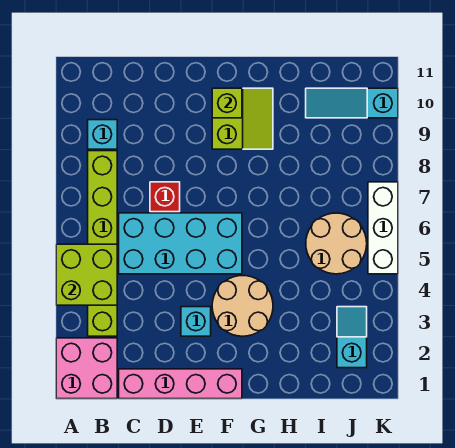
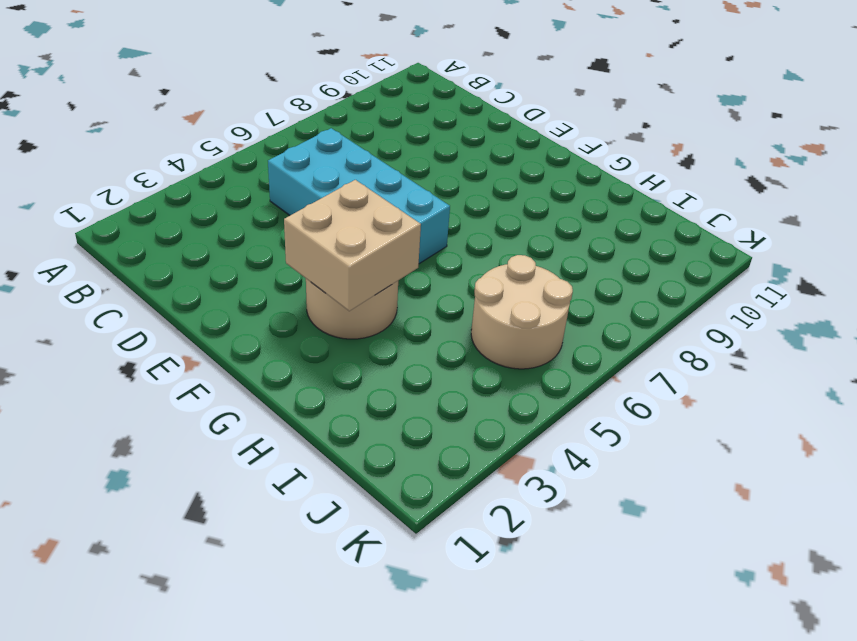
tan brick F3:G4 level 2 -> none
none -> pink brick A1:B2 level 1
none -> lime brick B3:B8 level 1
none -> cyan brick B9 level 1

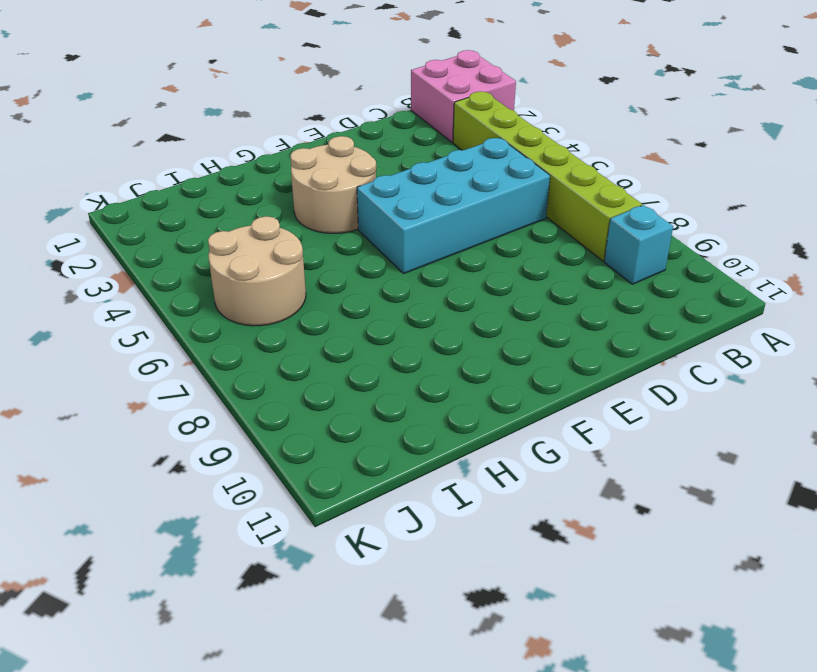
none -> pink brick C1:F1 level 1
none -> red brick D7 level 1
none -> cyan brick E3 level 1

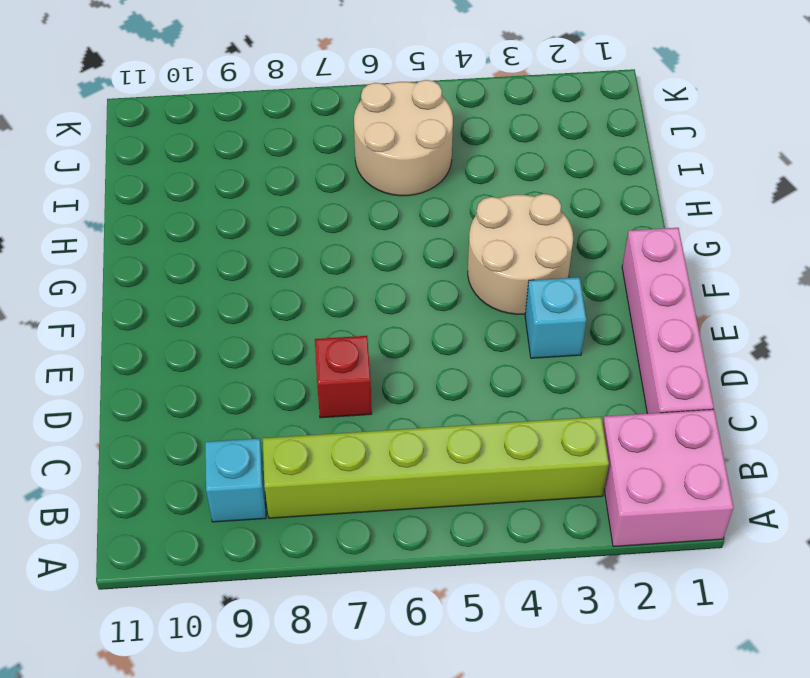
none -> cyan brick C5:F6 level 1
none -> lime slope F9:G10 level 1 top F
none -> cyan slope I10:K10 level 1 top K

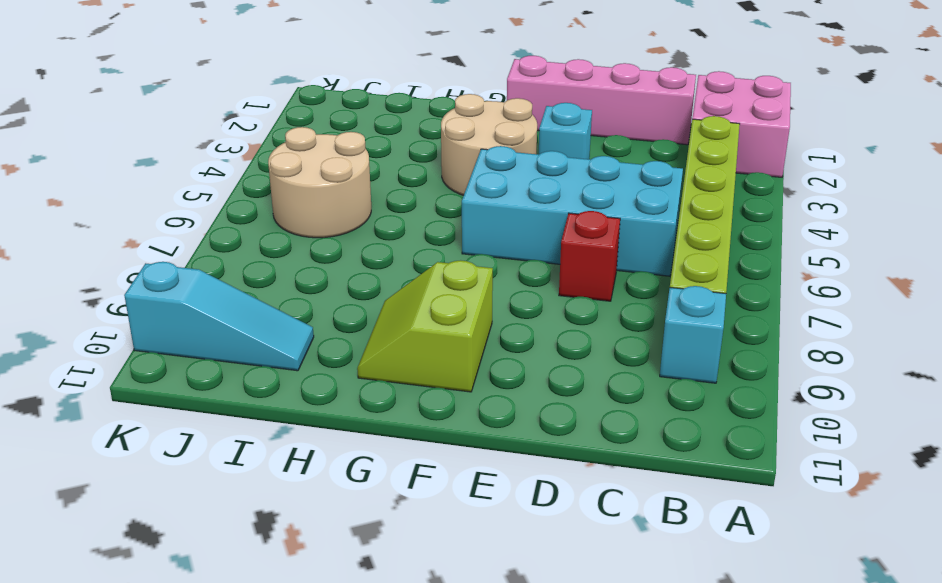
none -> cyan slope J2:J3 level 1 top 2
none -> white brick K5:K7 level 1
none -> lime brick A4:B5 level 2

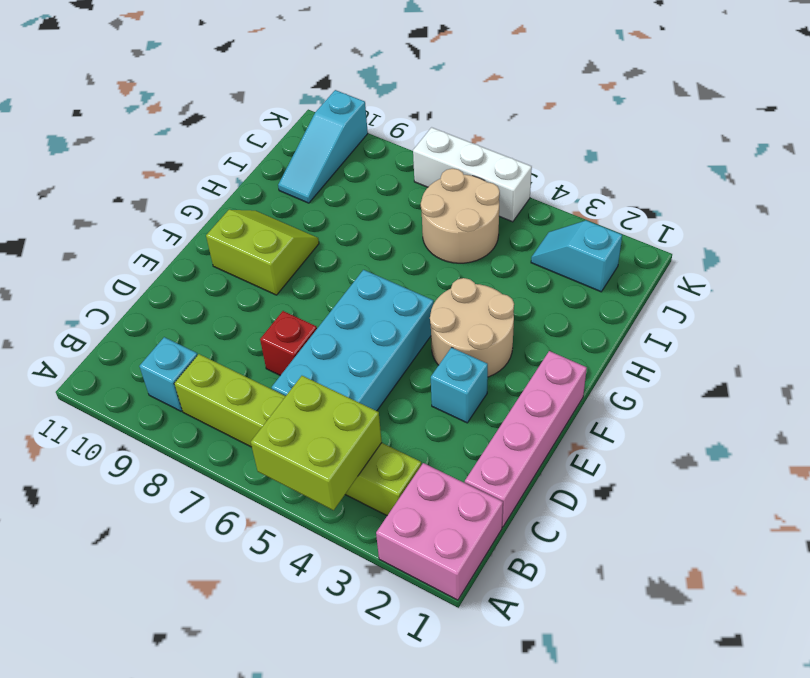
none -> lime brick F10 level 2

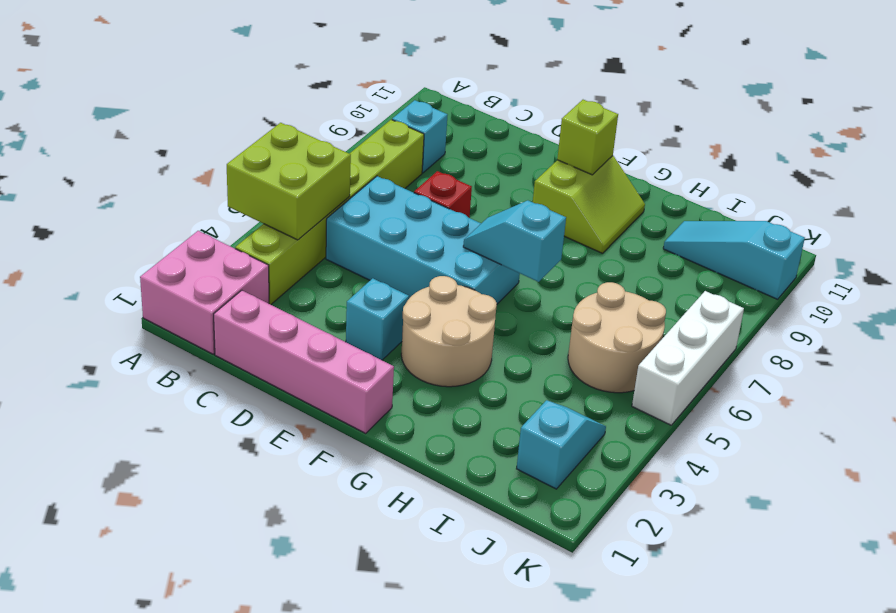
cyan slope F6:G6 level 2 top G -> none

